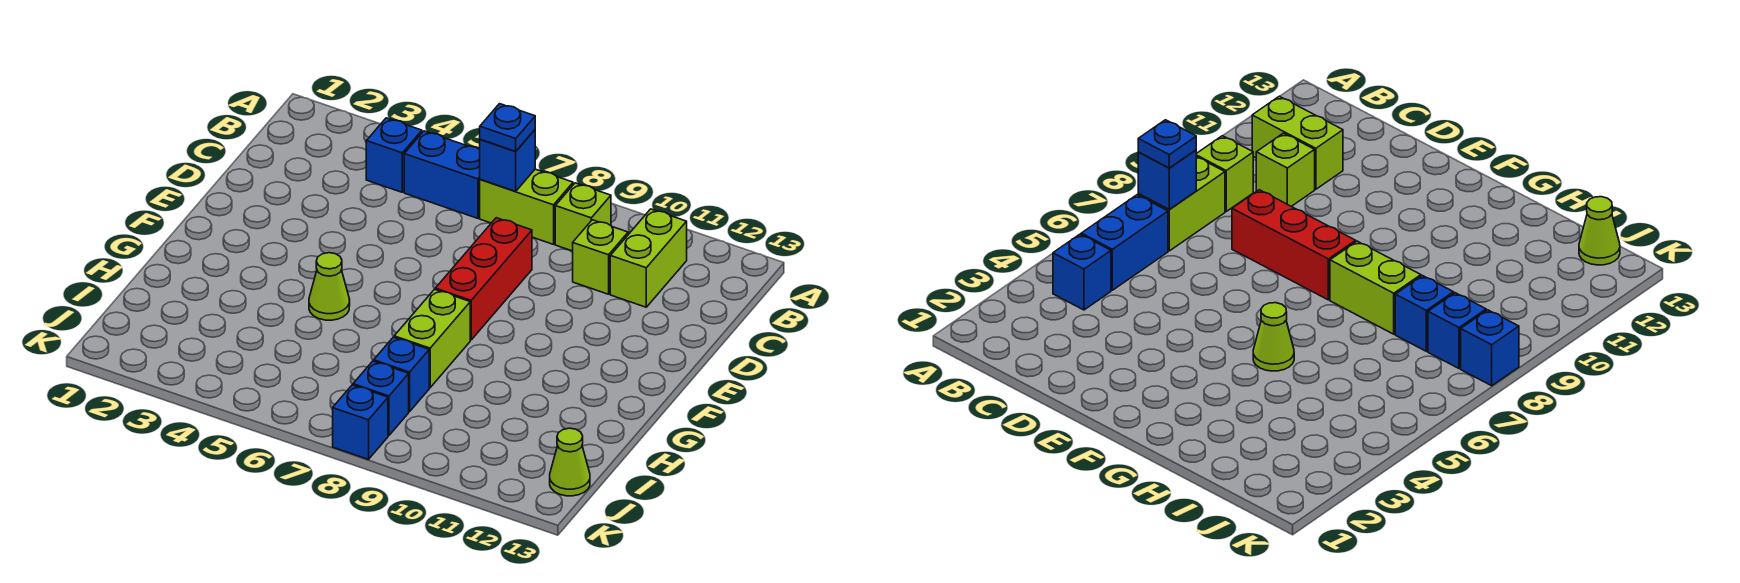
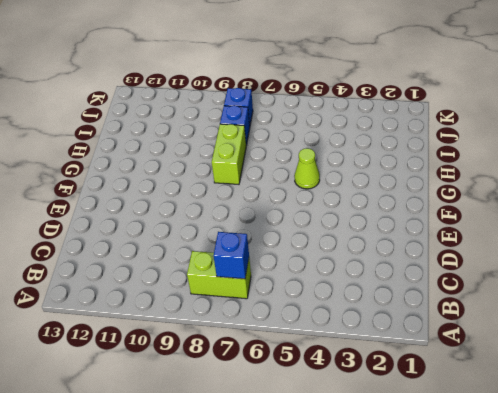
none -> blue brick B4 level 1
none -> blue brick B5:B6 level 1
none -> lime brick B9 level 1

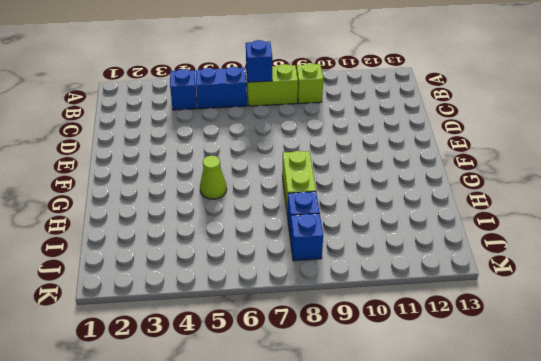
none -> lime brick B11:C11 level 1
none -> lime brick C10 level 1
none -> red brick D8:F8 level 1

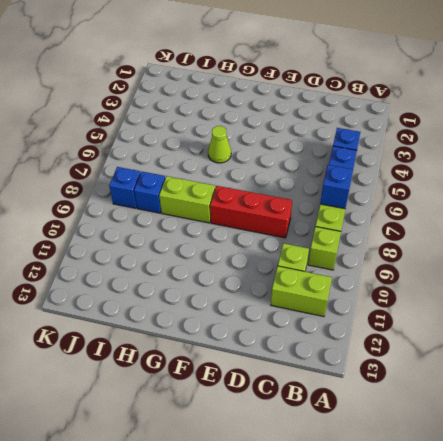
none -> lime cone J13 level 1
none -> blue brick K8 level 1
none -> blue plate B7 level 3

